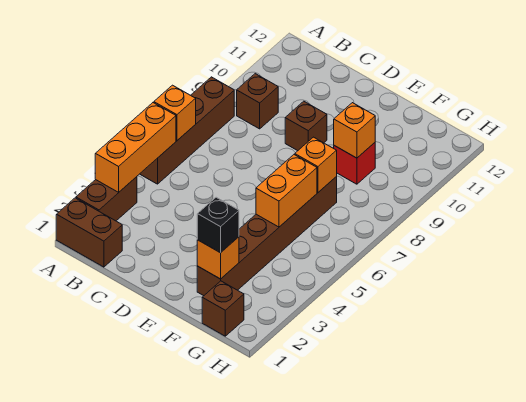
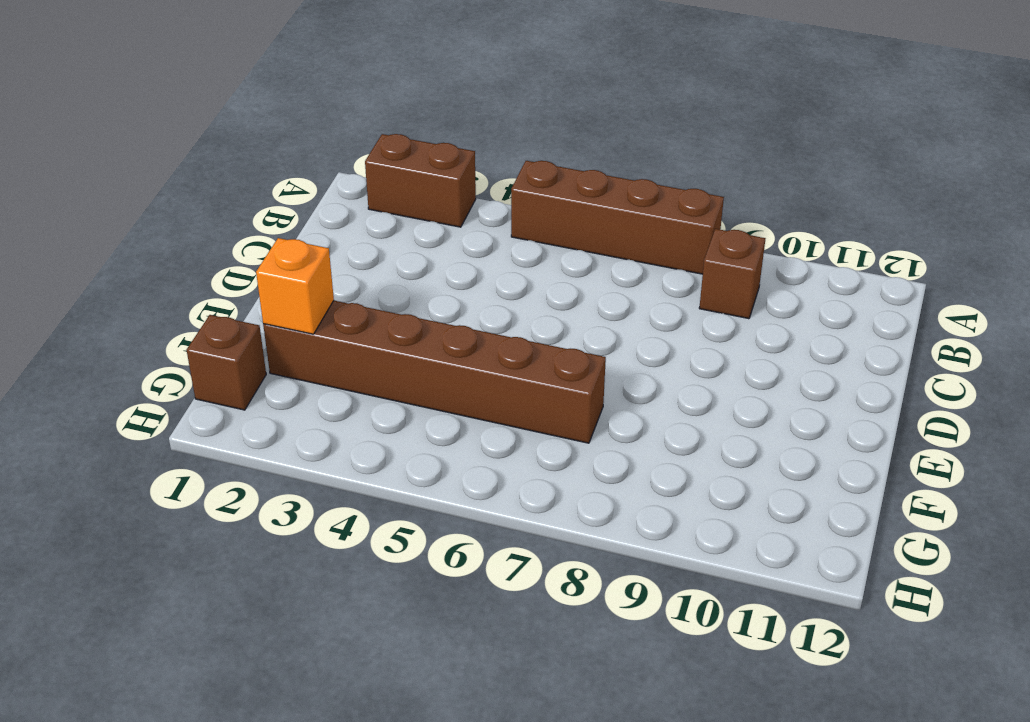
none -> brown brick A1:B1 level 1
none -> brown brick D9 level 1
none -> red brick F9 level 1

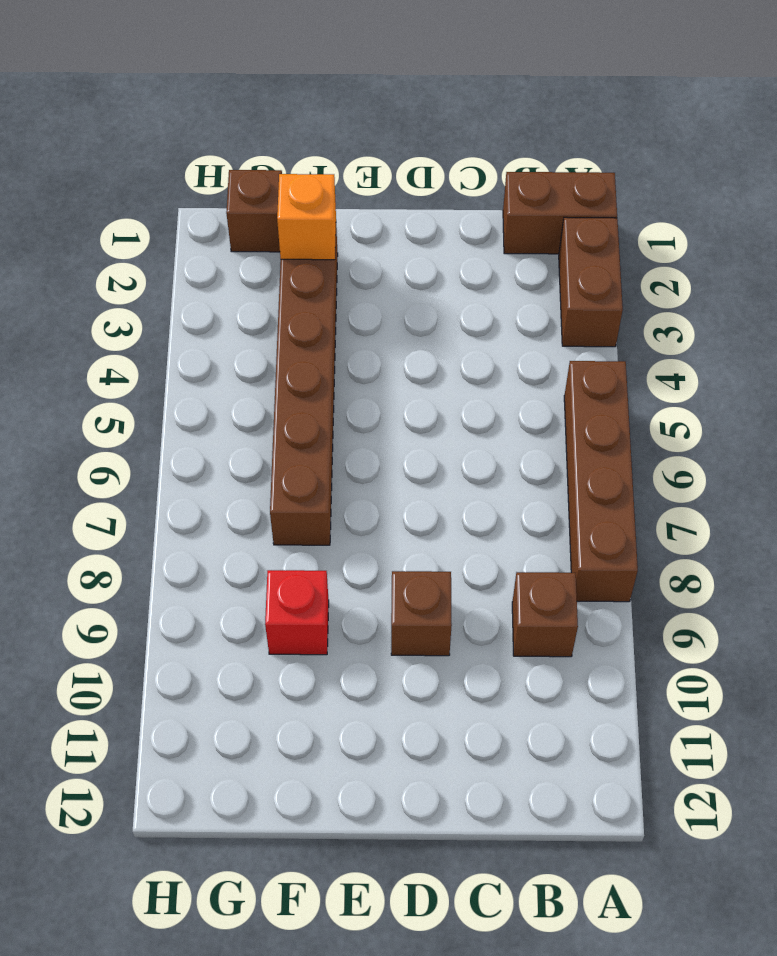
none -> orange brick A3:A5 level 2
none -> orange brick A6 level 2
none -> orange brick F5:F6 level 2

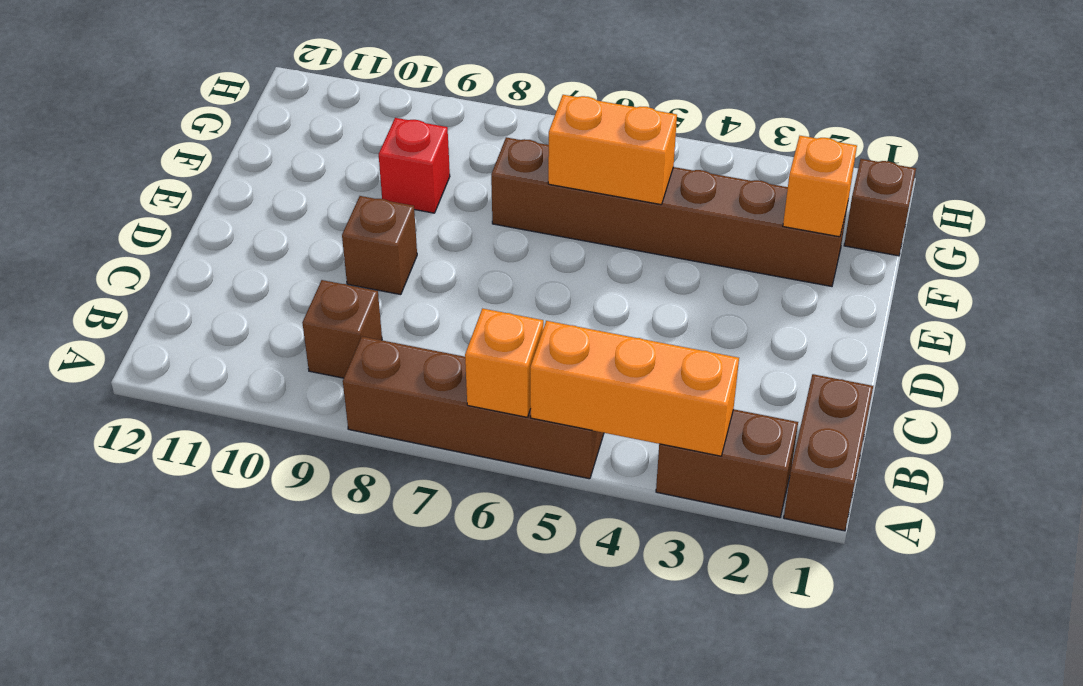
none -> orange brick F7 level 2
none -> orange brick F9 level 2
none -> black brick F2 level 3

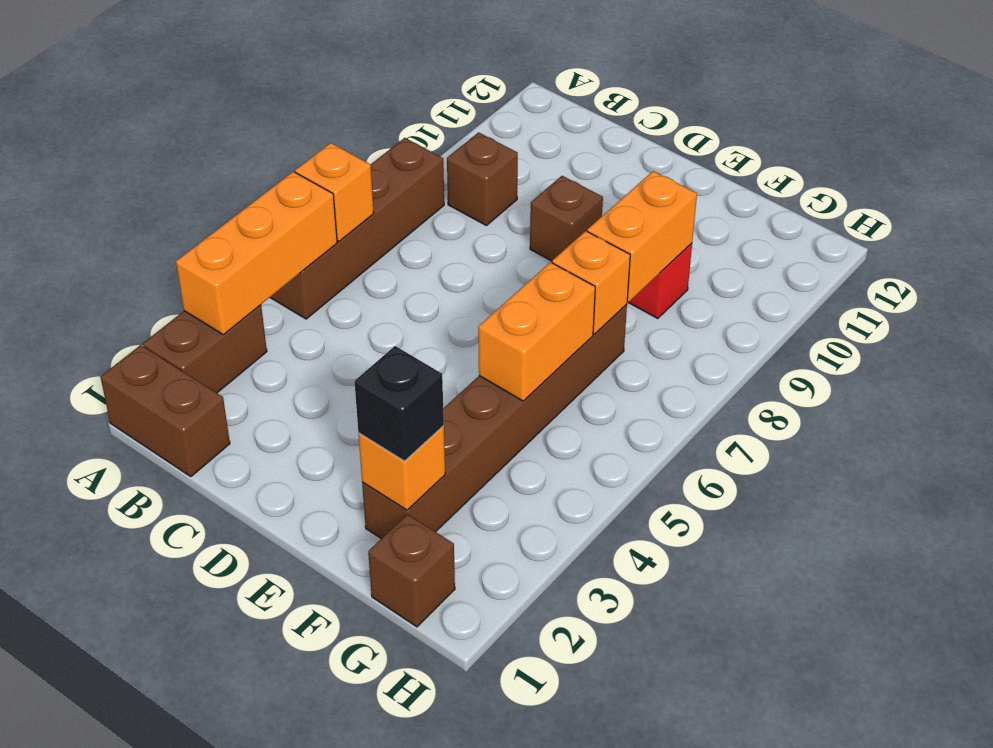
orange brick F8:F9 level 2 -> orange brick F9 level 2

